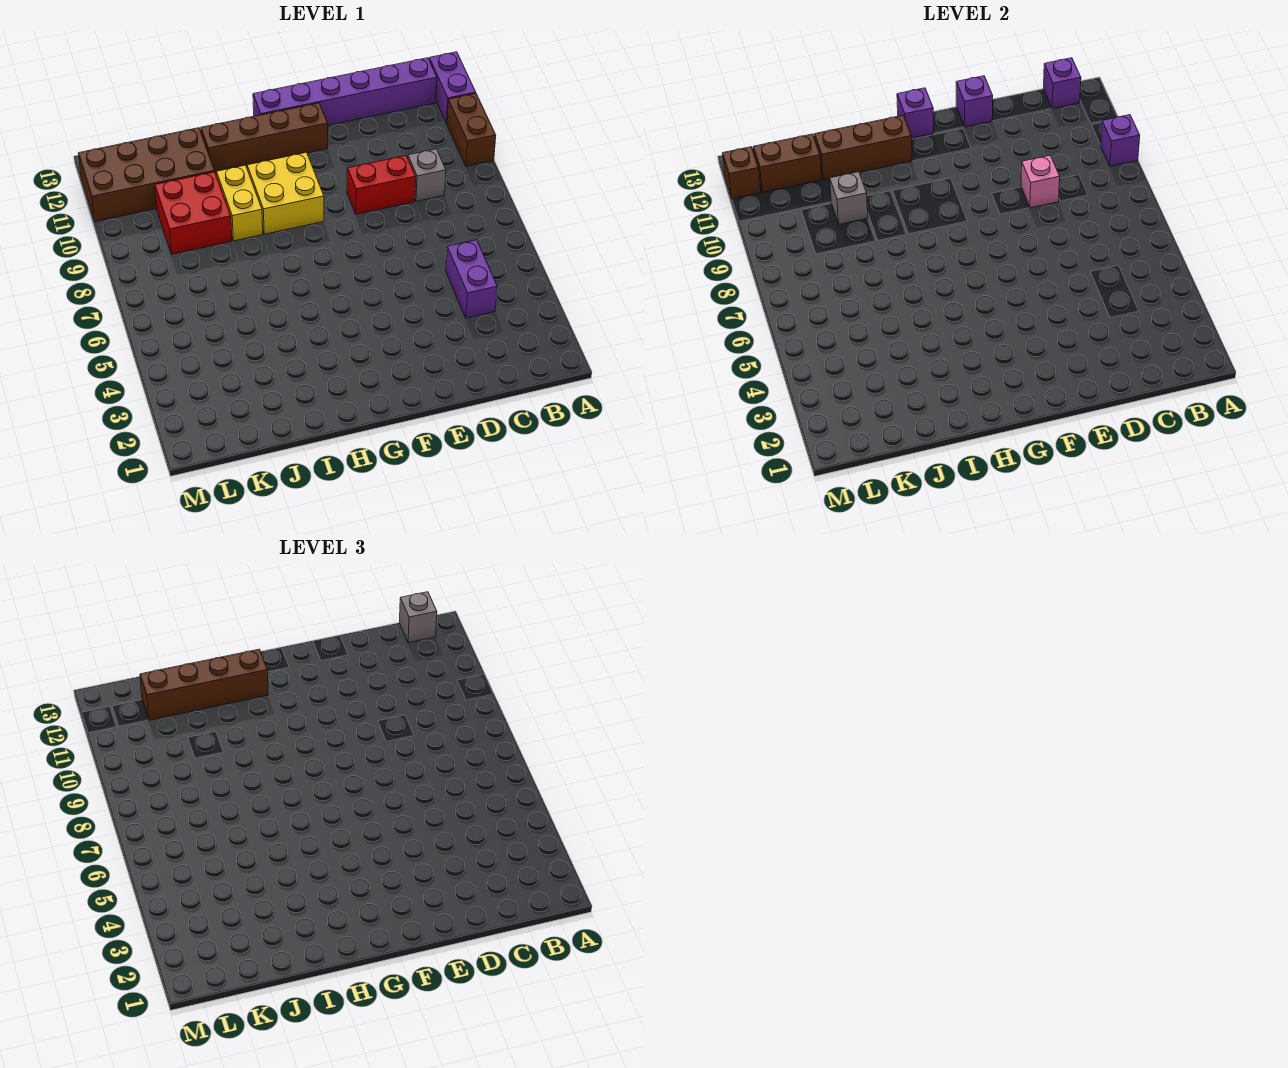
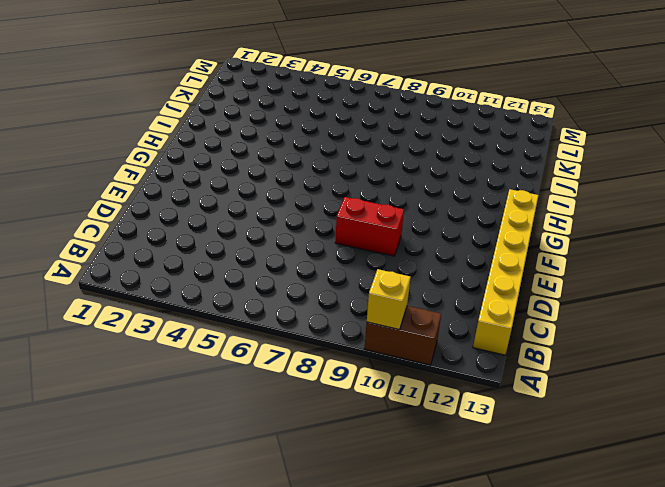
yellow brick A10 level 2 -> purple brick A10 level 2
yellow brick B13:G13 level 1 -> purple brick B13:G13 level 1
red brick E8:E9 level 1 -> red brick D9:E9 level 1
none -> purple brick A12:A13 level 1
none -> purple brick C4:C5 level 1
none -> grey brick C9 level 1

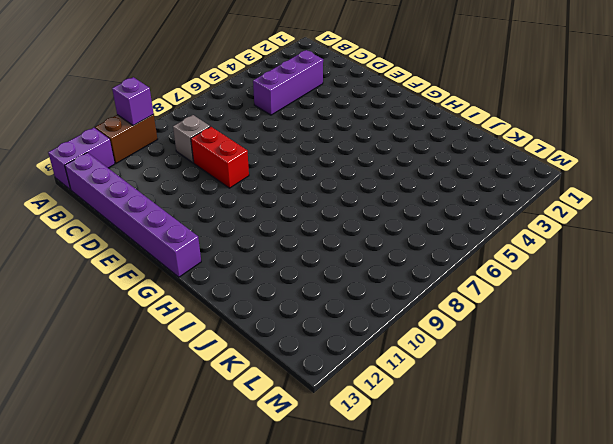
purple brick C3:C5 level 1 -> purple brick C4:C5 level 1
none -> brown brick F12:I12 level 1
none -> yellow brick G9:H10 level 1
none -> yellow brick I9:I10 level 1

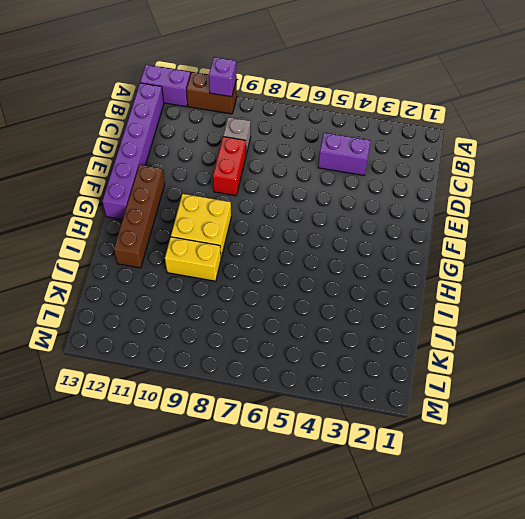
none -> red brick J9:K10 level 1
none -> brown brick J11:M12 level 1
none -> purple brick B13 level 2

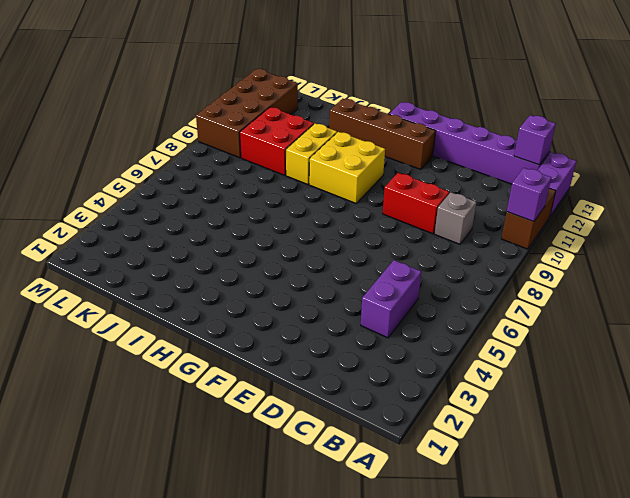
brown brick L9:M12 level 1 -> brown brick J11:M12 level 1
none -> pink brick D9 level 2
none -> purple brick E13 level 2
none -> purple brick G13 level 2

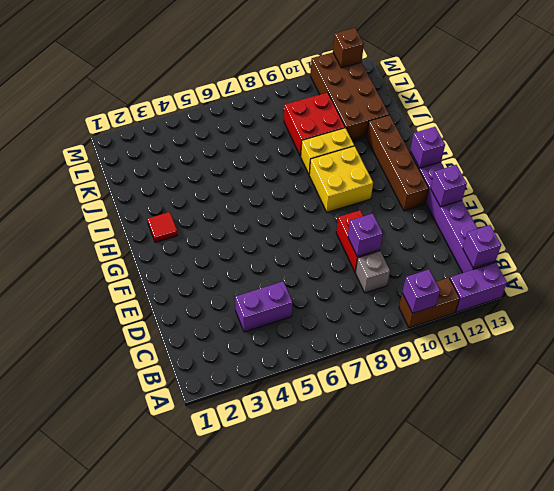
purple brick D9 level 2 -> pink brick D9 level 2
red tile H2 level 1 -> none
none -> brown brick H12:J12 level 2
none -> grey brick J10 level 2
none -> brown brick K12:L12 level 2

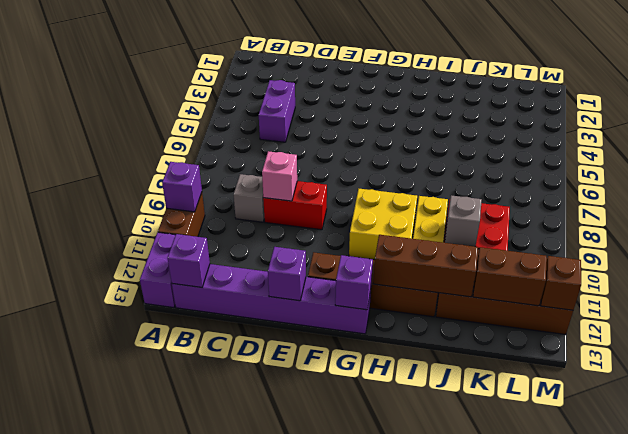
none -> grey brick B13 level 3
none -> brown brick H12:K12 level 3

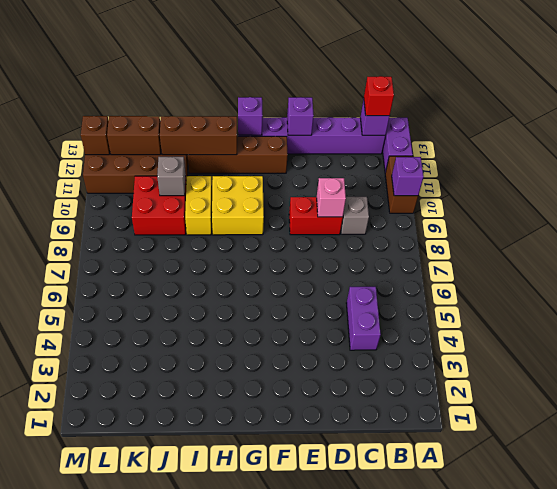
red brick B13 level 3 -> grey brick B13 level 3
none -> brown brick H12:K12 level 3

